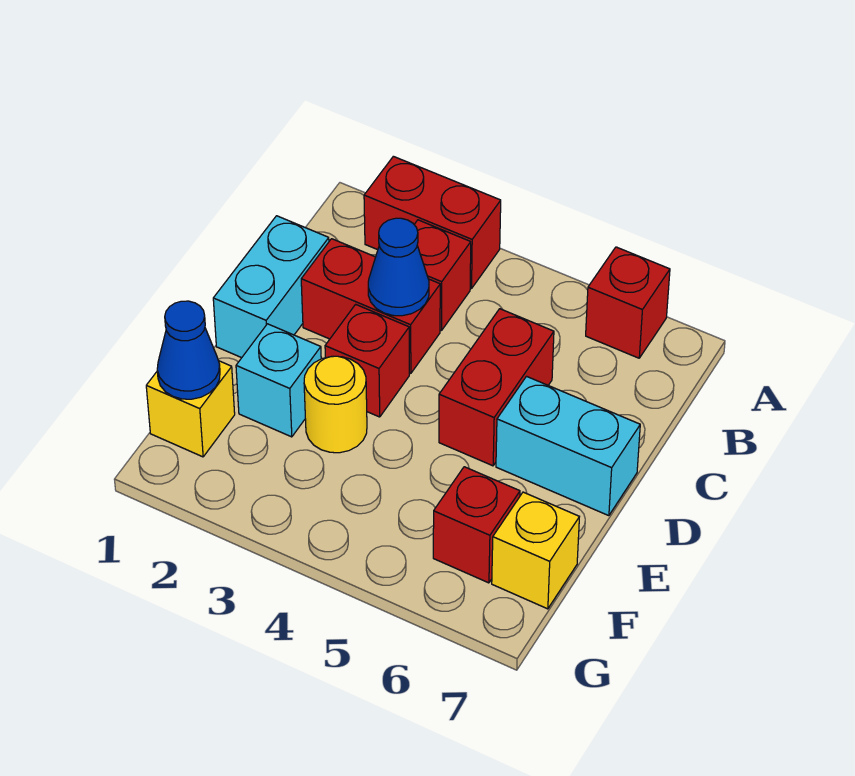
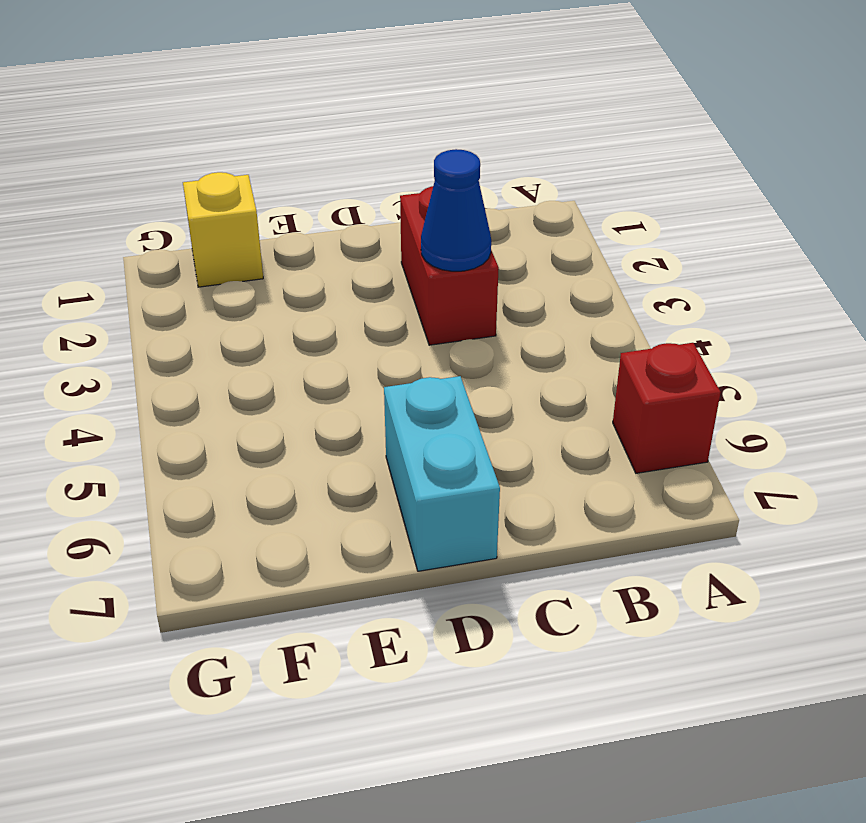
none -> red brick A2:A3 level 1
none -> red brick B3 level 1
none -> cyan brick C1:D1 level 1

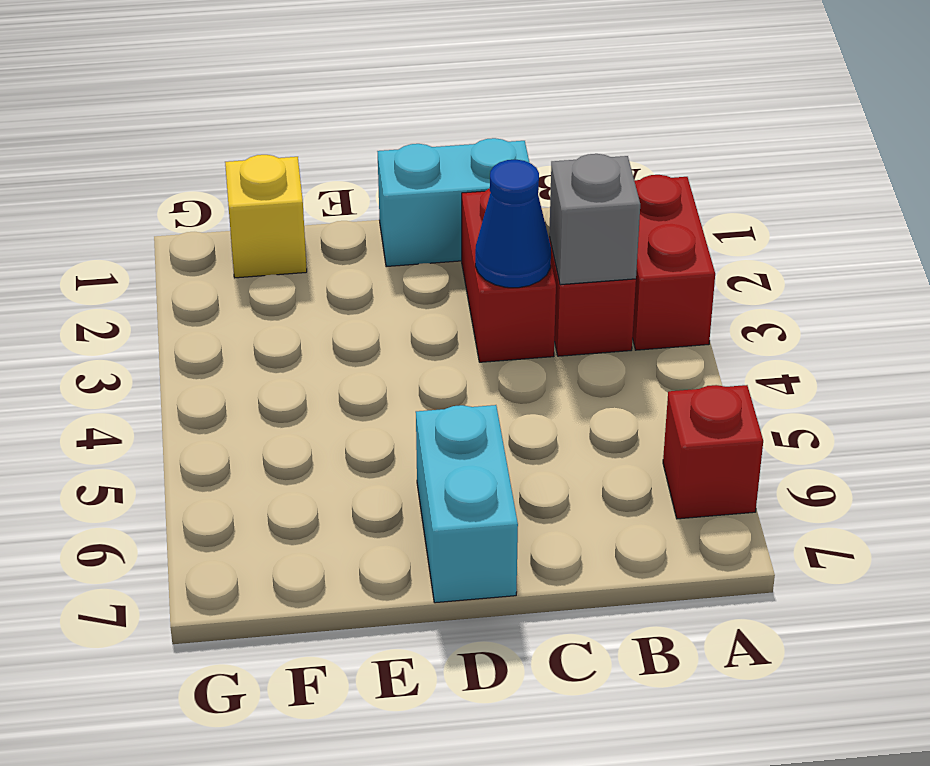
grey brick B3 level 2 -> none
none -> red brick C5:D5 level 1
none -> red brick D3 level 1
none -> cyan brick E2 level 1

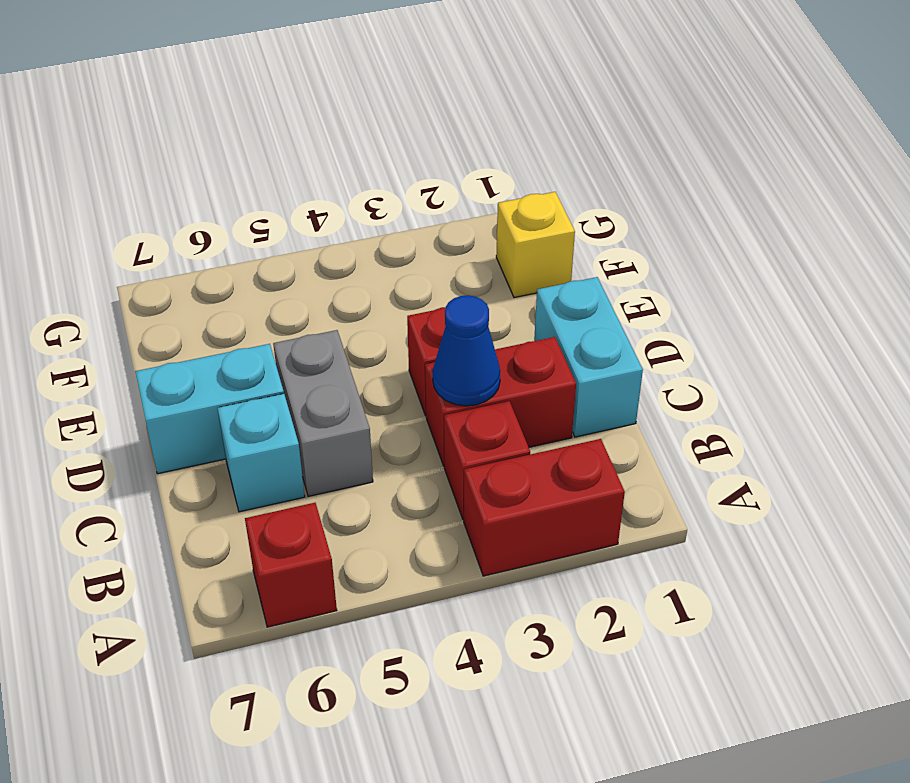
grey brick C5:D5 level 1 -> red brick C5:D5 level 1
cyan brick C6 level 1 -> cyan brick E2 level 1
none -> yellow round brick E3 level 1
none -> red brick F6 level 1
none -> yellow brick F7 level 1

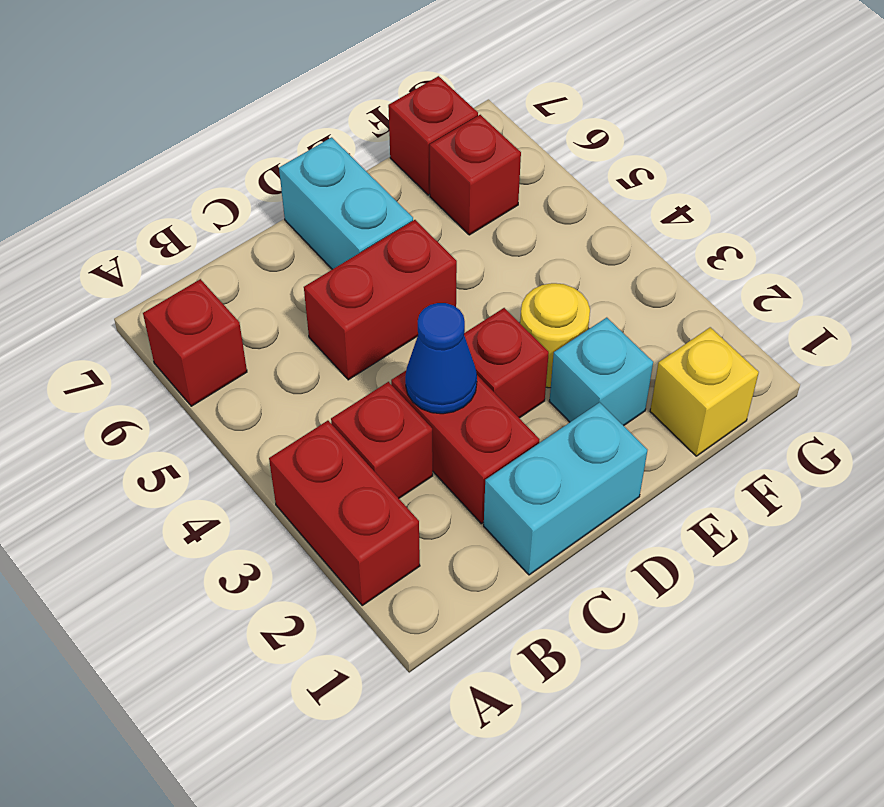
red brick F7 level 1 -> yellow brick F7 level 1
none -> blue cone F1 level 2

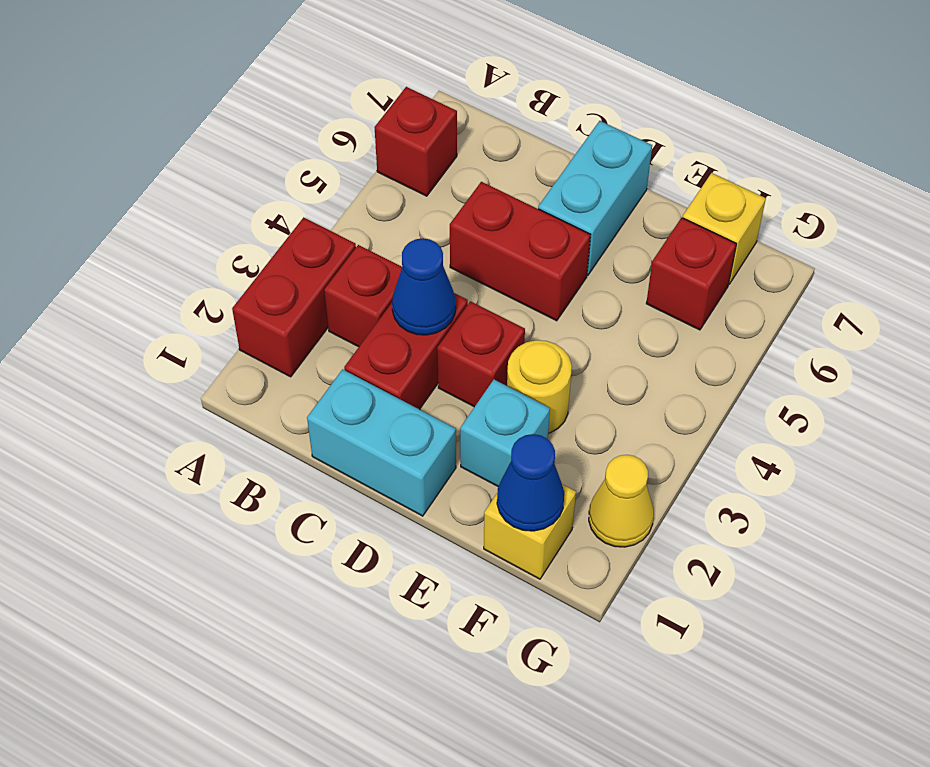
yellow cone G2 level 1 -> none

